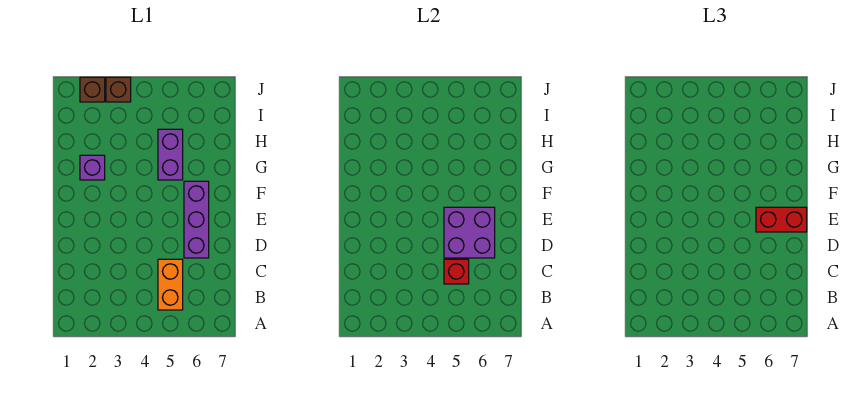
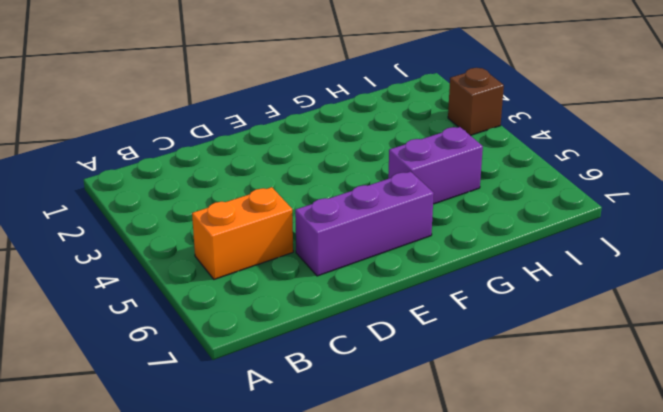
none -> purple brick G2 level 1
none -> brown brick J2 level 1

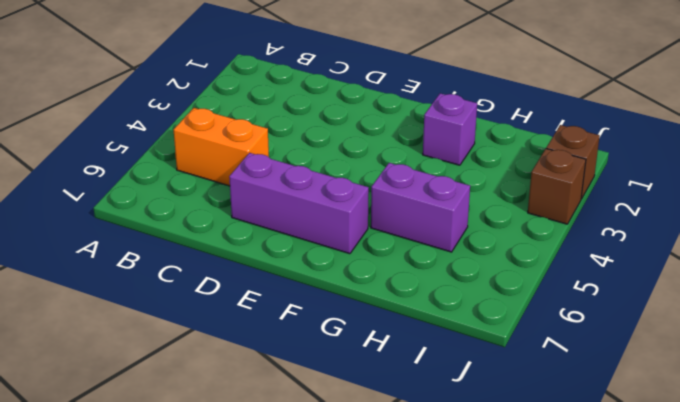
none -> red brick C5 level 2
none -> purple brick D5:E6 level 2

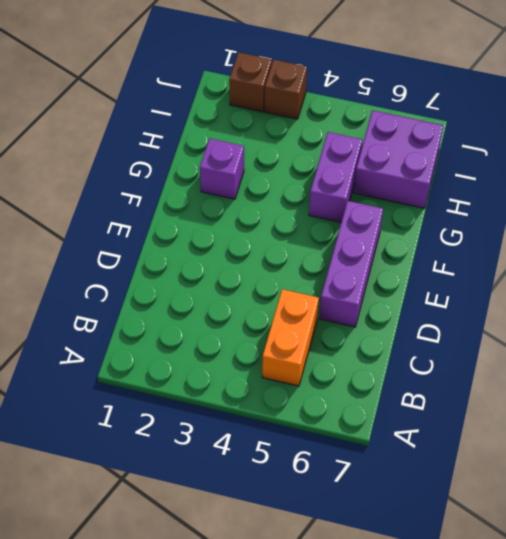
purple brick H6:I7 level 1 -> purple brick D5:E6 level 2
none -> red brick C5 level 2
none -> red brick E6:E7 level 3

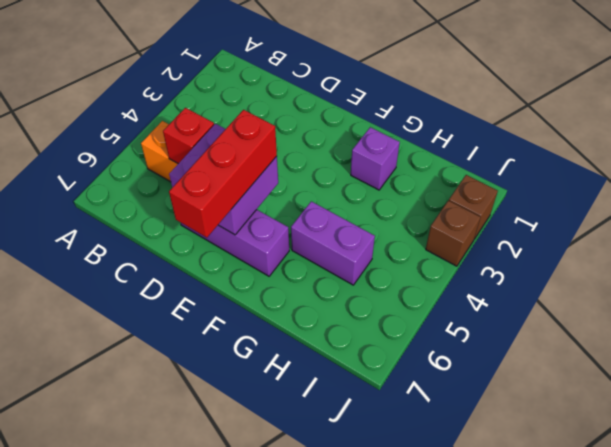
red brick E5:E7 level 3 -> red brick E6:E7 level 3

